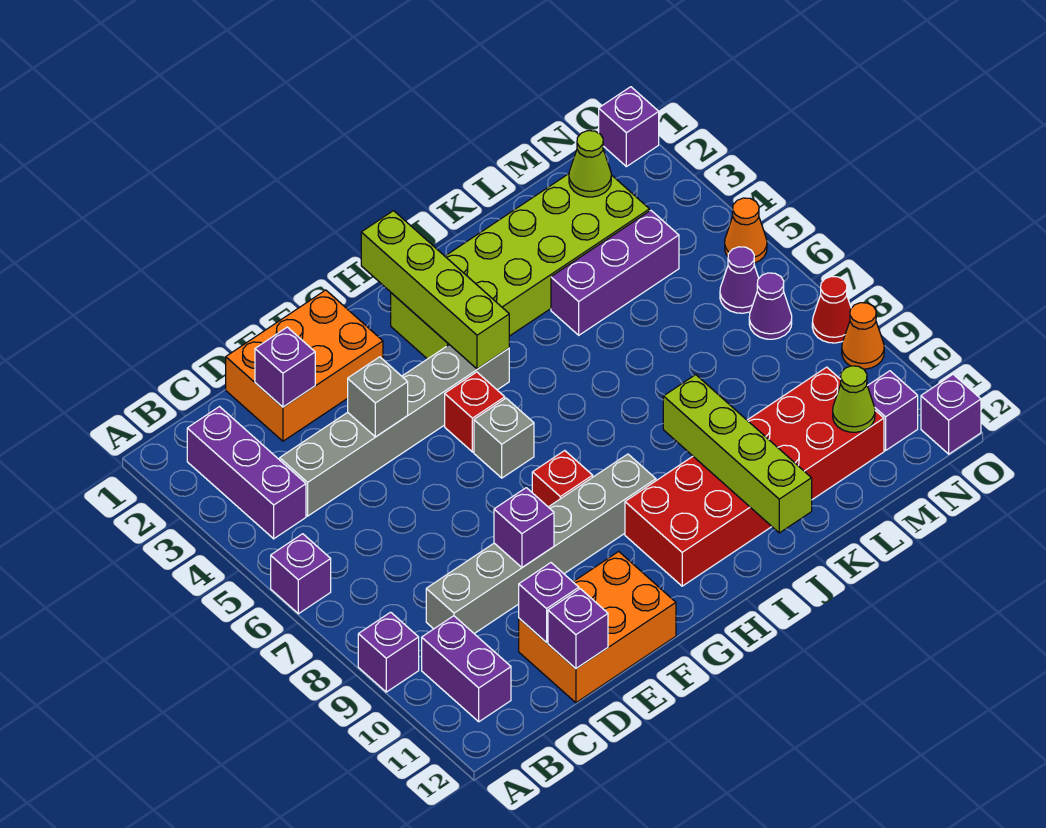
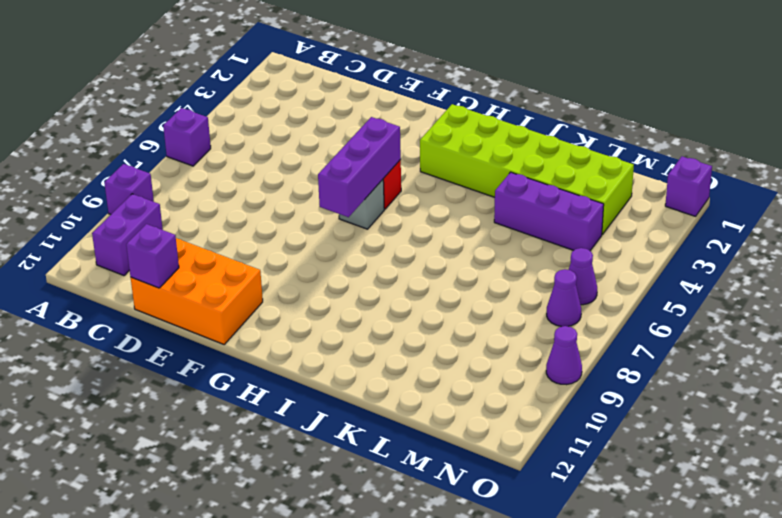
purple brick G5:G7 level 2 -> purple brick B2:B4 level 1
purple cone O9 level 1 -> orange cone O9 level 1
none -> grey brick C4:H4 level 1
none -> grey brick C9:H9 level 1
none -> orange brick D1:F2 level 1
none -> red brick G8 level 1

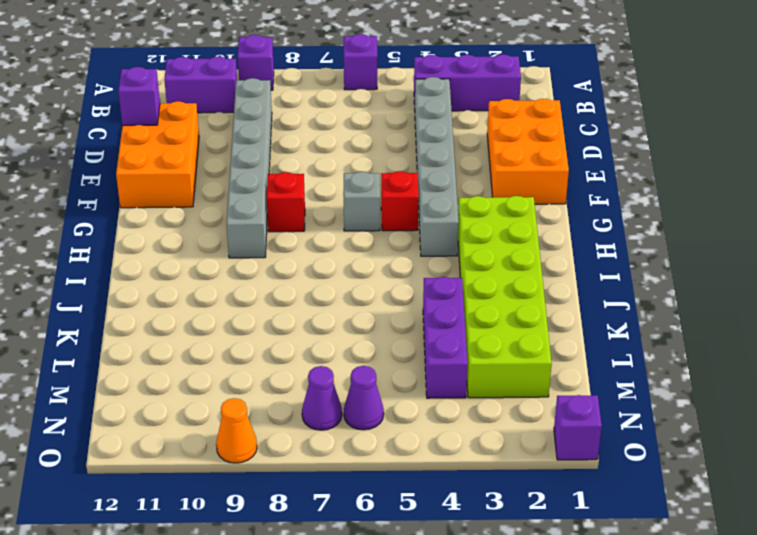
none -> red brick H10:M11 level 1
none -> purple brick N11 level 1
none -> orange cone O5 level 1
none -> red cone O8 level 1

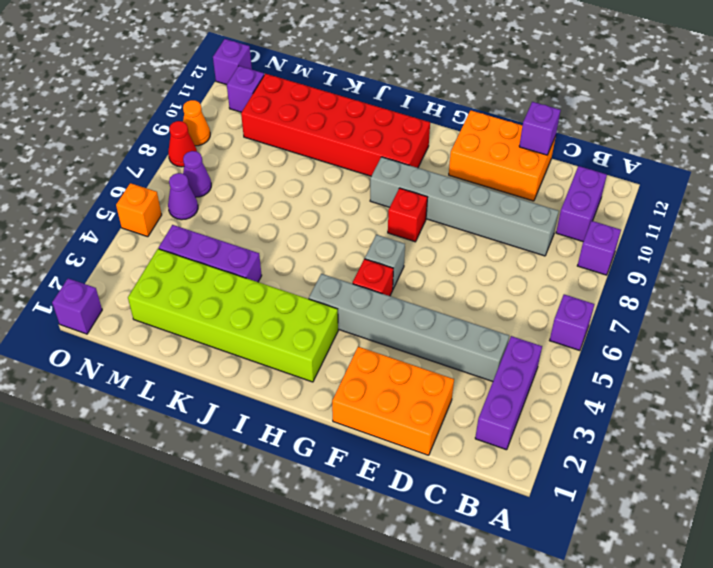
orange brick O5 level 1 -> orange cone O5 level 1
none -> purple brick D2 level 2
none -> purple brick D11 level 2
none -> grey brick E4 level 2
none -> purple brick E9 level 2

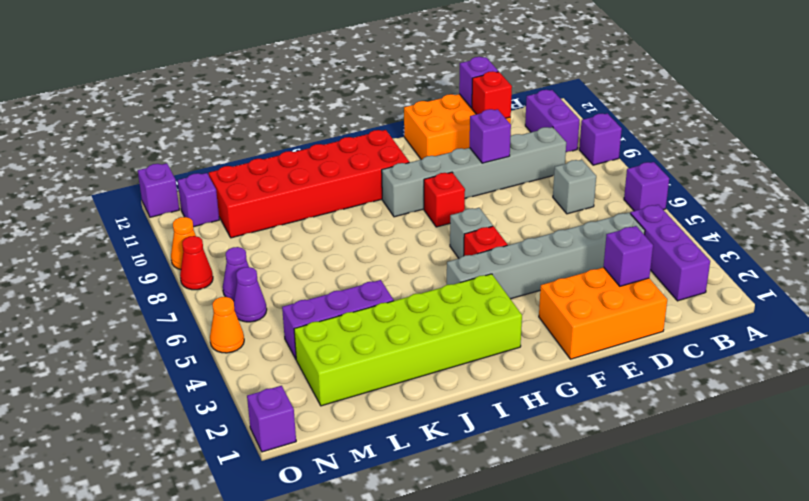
grey brick C7 level 1 -> grey brick E4 level 2
red brick D11 level 2 -> purple brick D11 level 2
none -> lime brick H1:H4 level 2
none -> lime brick J9:J12 level 2
none -> lime cone M2 level 2
none -> lime cone M11 level 2

